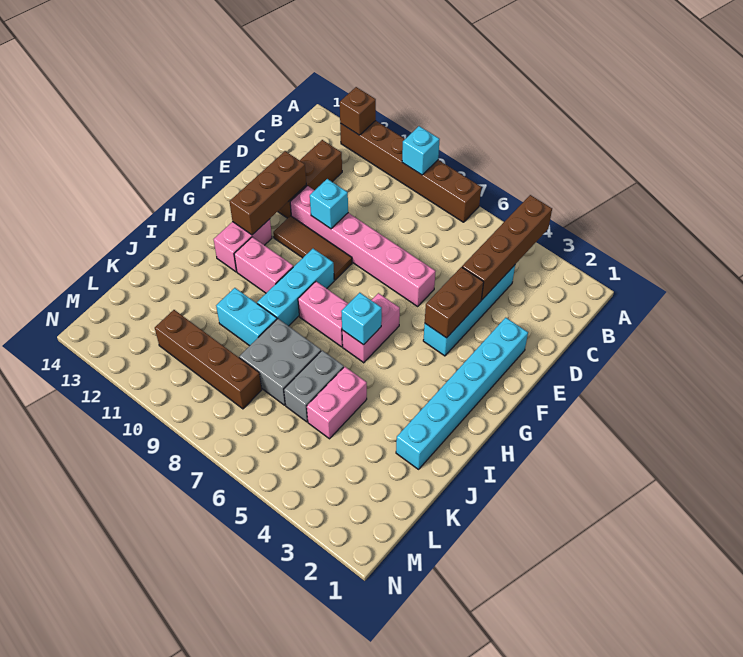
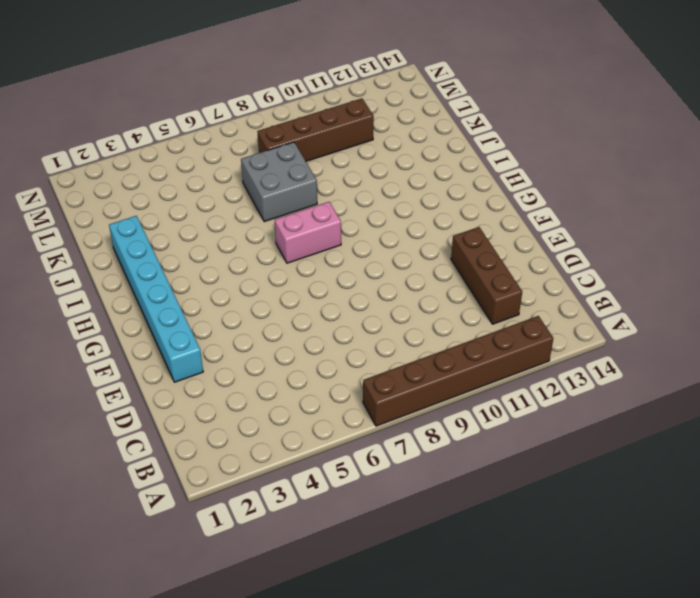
none -> cyan brick C4:F4 level 1
none -> pink brick E6:E11 level 1
none -> brown tile F9:F11 level 1

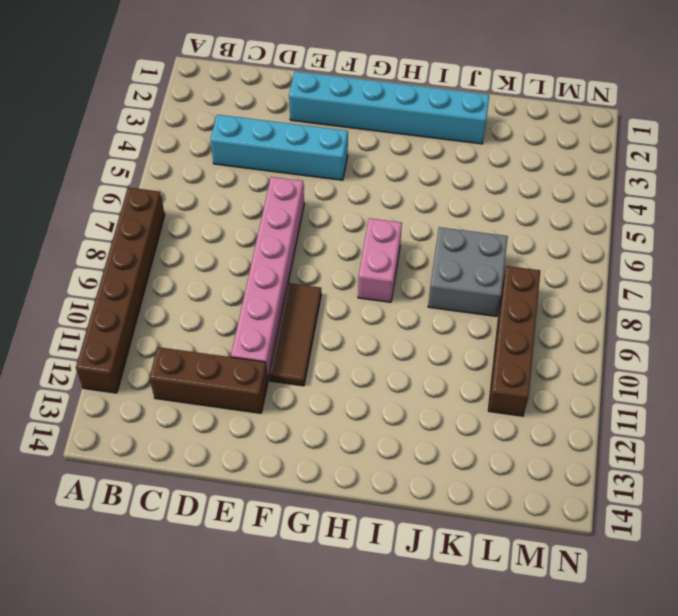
none -> pink brick G6:H6 level 1
none -> cyan brick G9:I9 level 1
none -> pink brick G12:H12 level 1

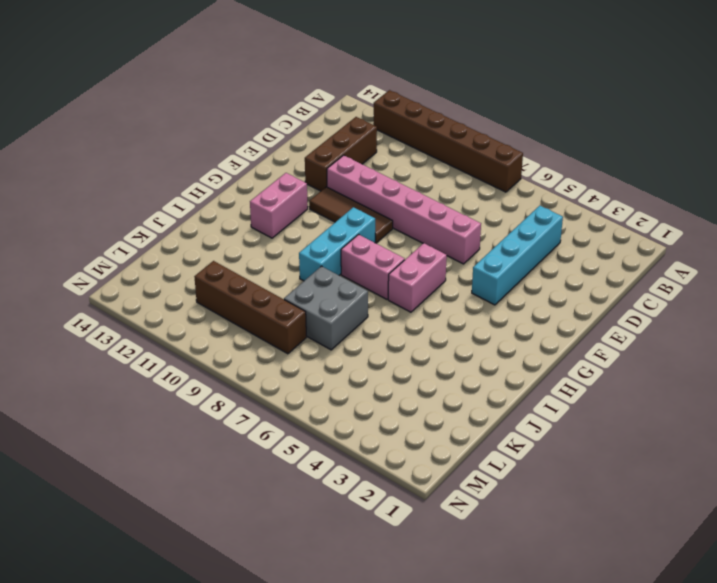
none -> cyan brick E2:J2 level 1
none -> pink brick H10:H11 level 1
none -> pink brick J5:K5 level 1

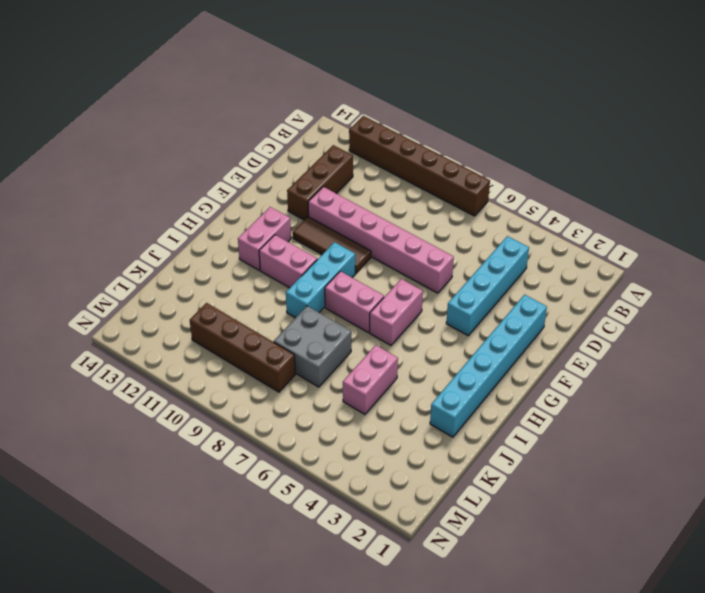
none -> grey brick J6:K6 level 1
none -> cyan brick J9:J10 level 1
none -> brown brick A4:D4 level 2

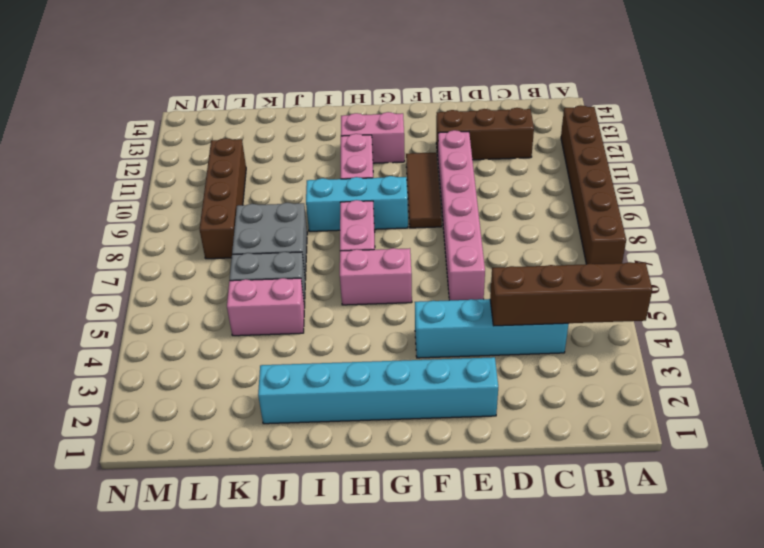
none -> cyan brick J9:J10 level 1
none -> cyan brick A9 level 2
none -> brown brick A12 level 2

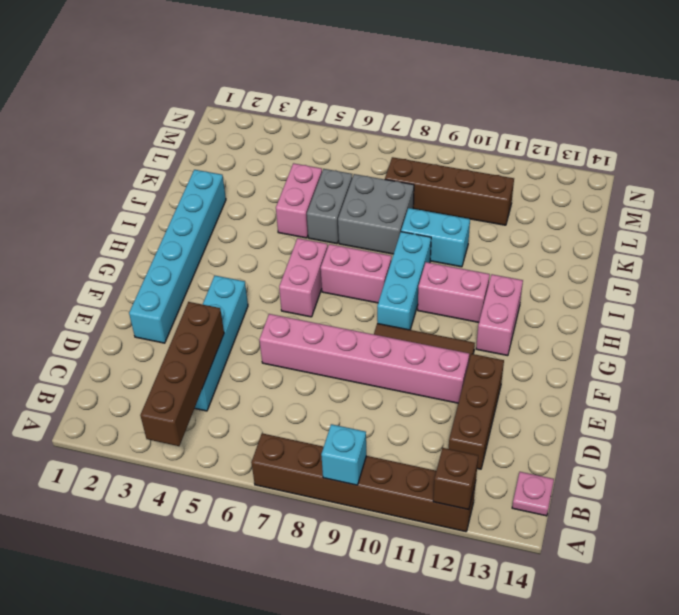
pink plate B14 level 1 -> none
none -> brown brick E4:F4 level 2
none -> cyan brick E10 level 2
none -> brown brick E12:G12 level 2

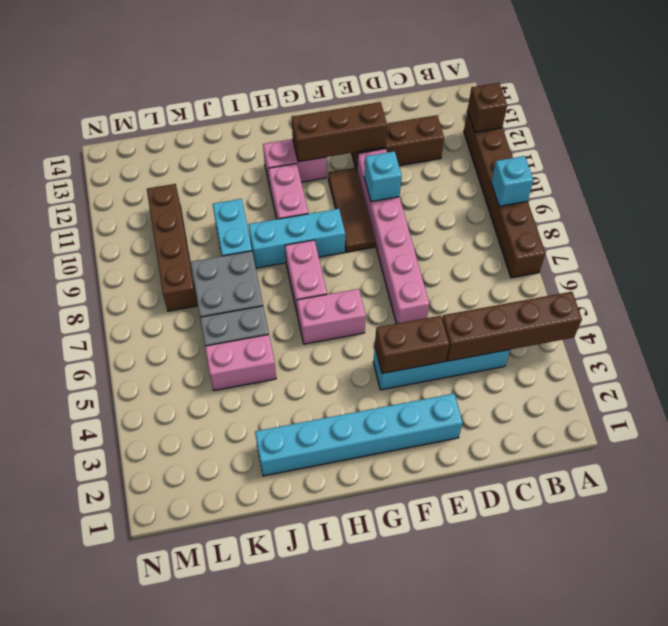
none -> cyan brick H6 level 2

